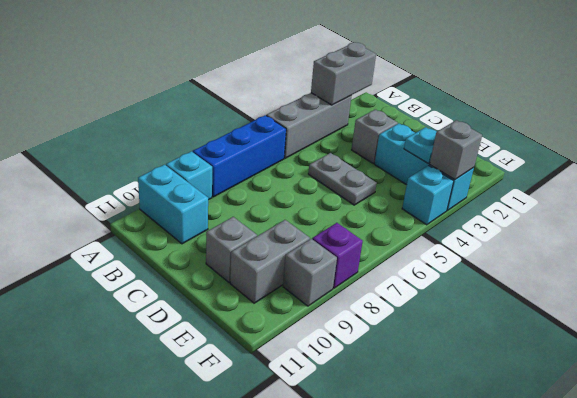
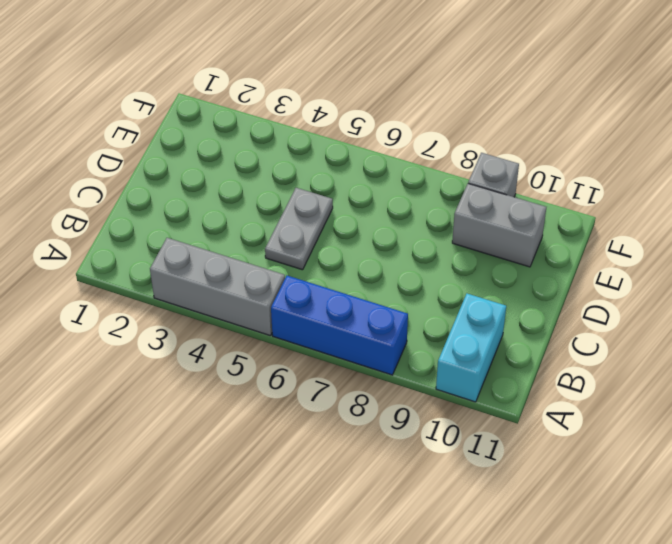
none -> cyan brick A9 level 1
none -> grey brick C3 level 1
none -> cyan brick D3:F3 level 1

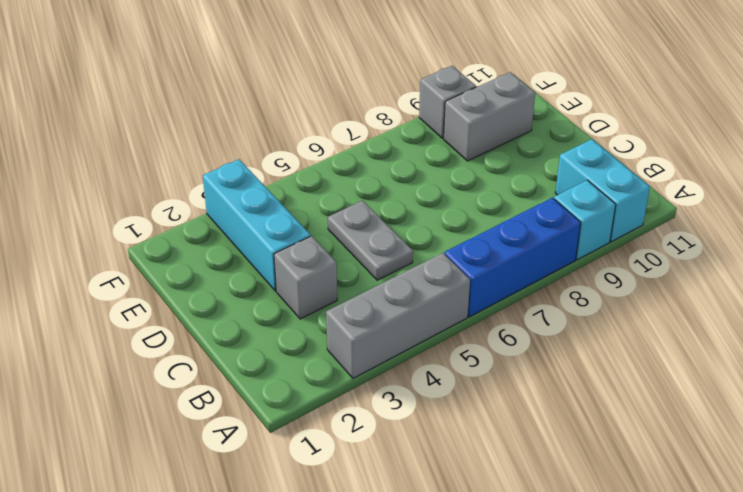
none -> grey brick D10 level 1
none -> cyan brick F4 level 1
none -> purple brick F8 level 1

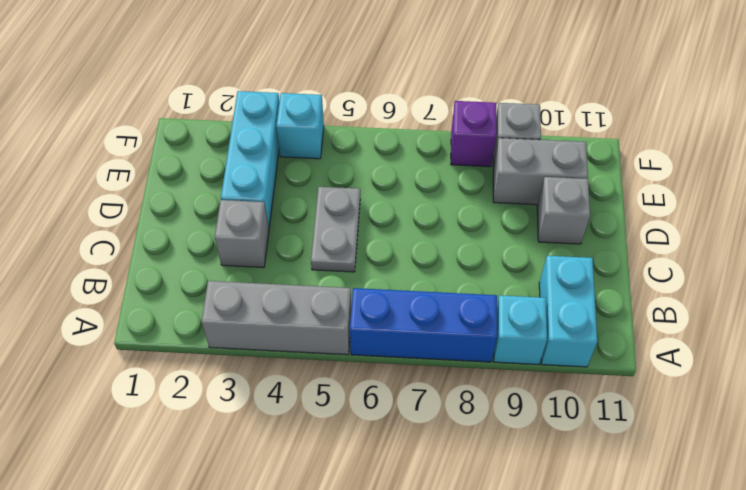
none -> grey brick A2:A3 level 2
none -> cyan plate E3 level 2
none -> grey brick F3 level 2

